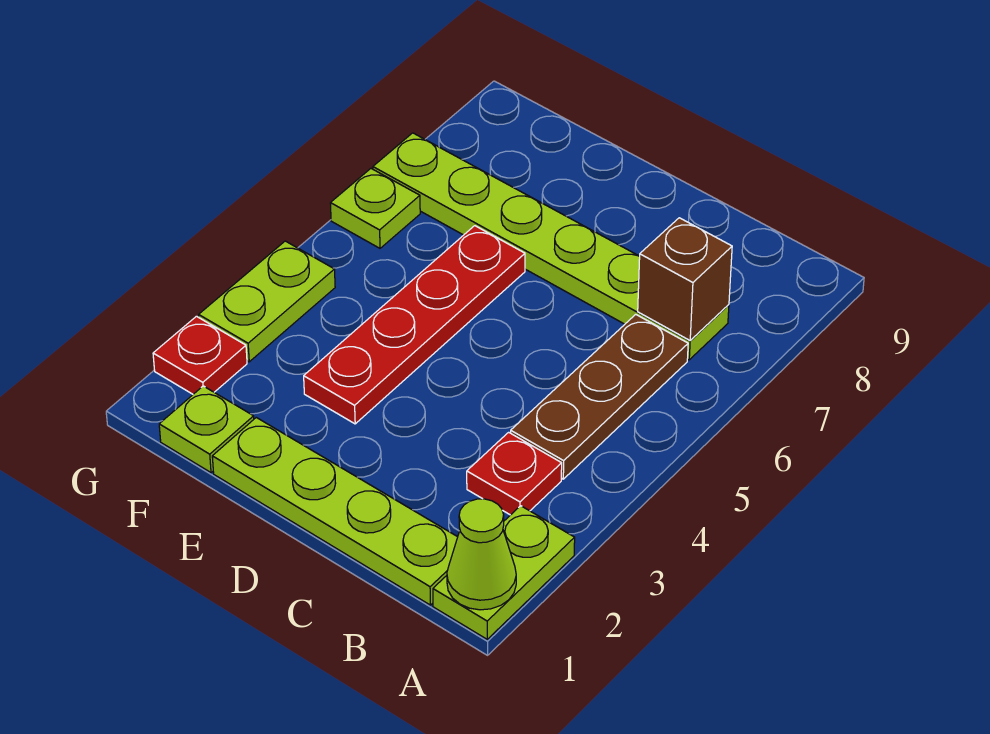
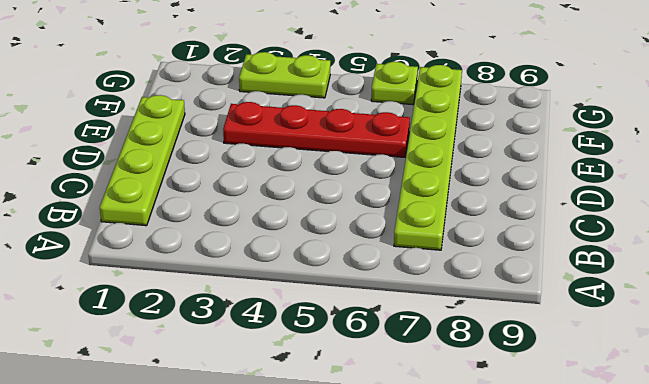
none -> lime plate A1:A2 level 1
none -> red plate B3 level 1
none -> brown plate B4:B6 level 1

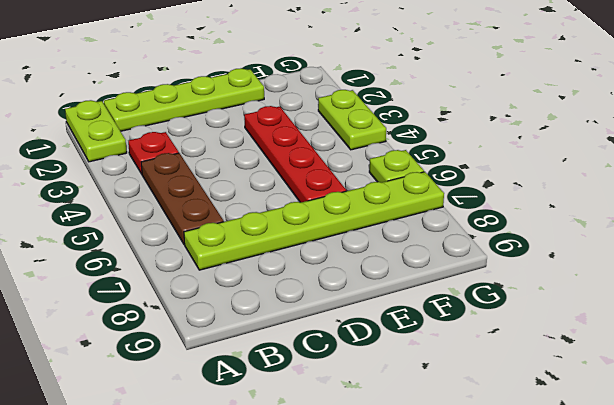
none -> lime plate F1 level 1
none -> red plate G2 level 1
none -> lime cone A1 level 2

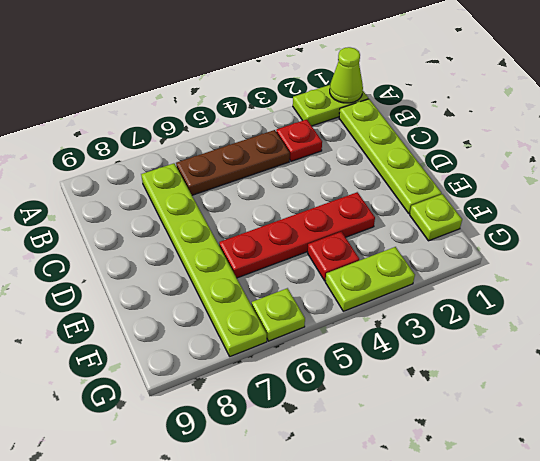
red plate F4 level 1 -> red plate G2 level 1
none -> brown brick B7 level 2

